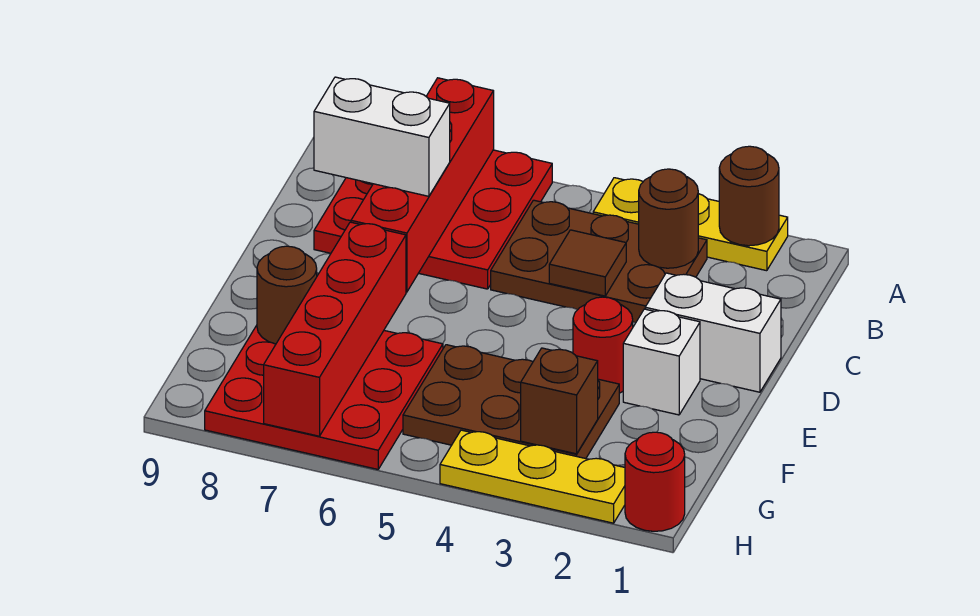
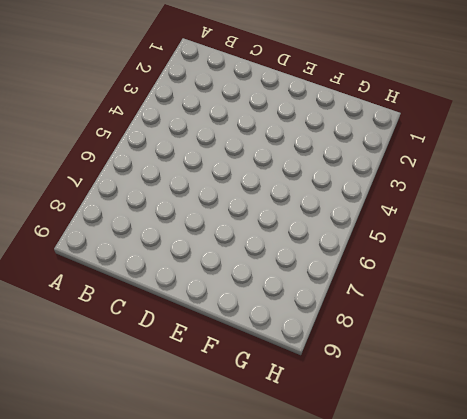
none -> yellow plate A2:A4 level 1
none -> red plate A6:C8 level 1
none -> brown plate B3:C5 level 1

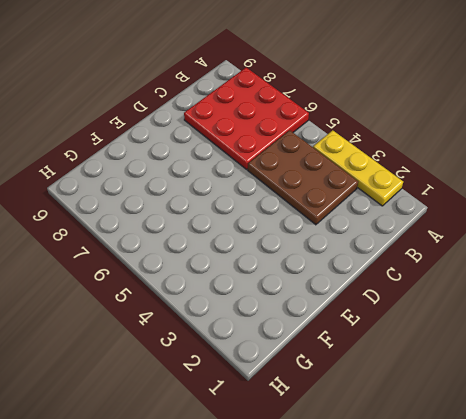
none -> white brick D1:D2 level 1
none -> white brick E2 level 1
none -> red round brick E3 level 1

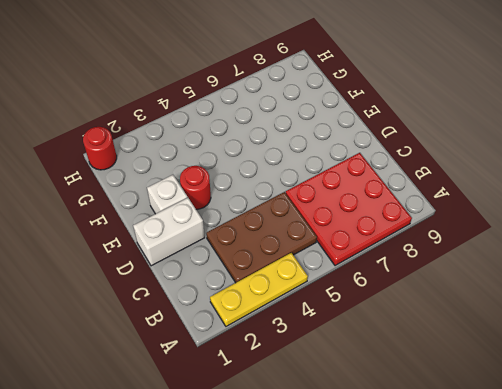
none -> brown plate F3:G5 level 1
none -> red plate F6:H8 level 1
none -> yellow plate H2:H4 level 1

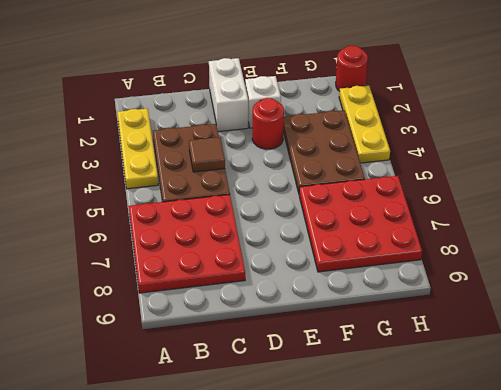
none -> brown round brick A2 level 2
none -> red brick A7:D7 level 2
none -> brown round brick B3 level 2

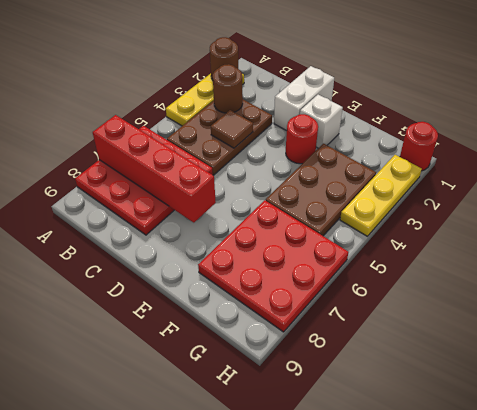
none -> red brick E7:H7 level 2
none -> brown round brick F8 level 2
none -> brown brick G3 level 2

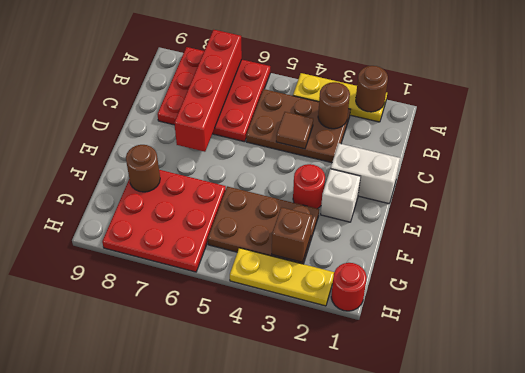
none -> red brick E7:H7 level 2
none -> white brick C7:C8 level 3

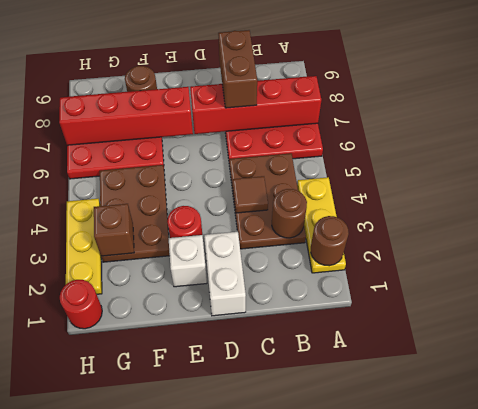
brown brick C7:C8 level 3 -> white brick C7:C8 level 3

